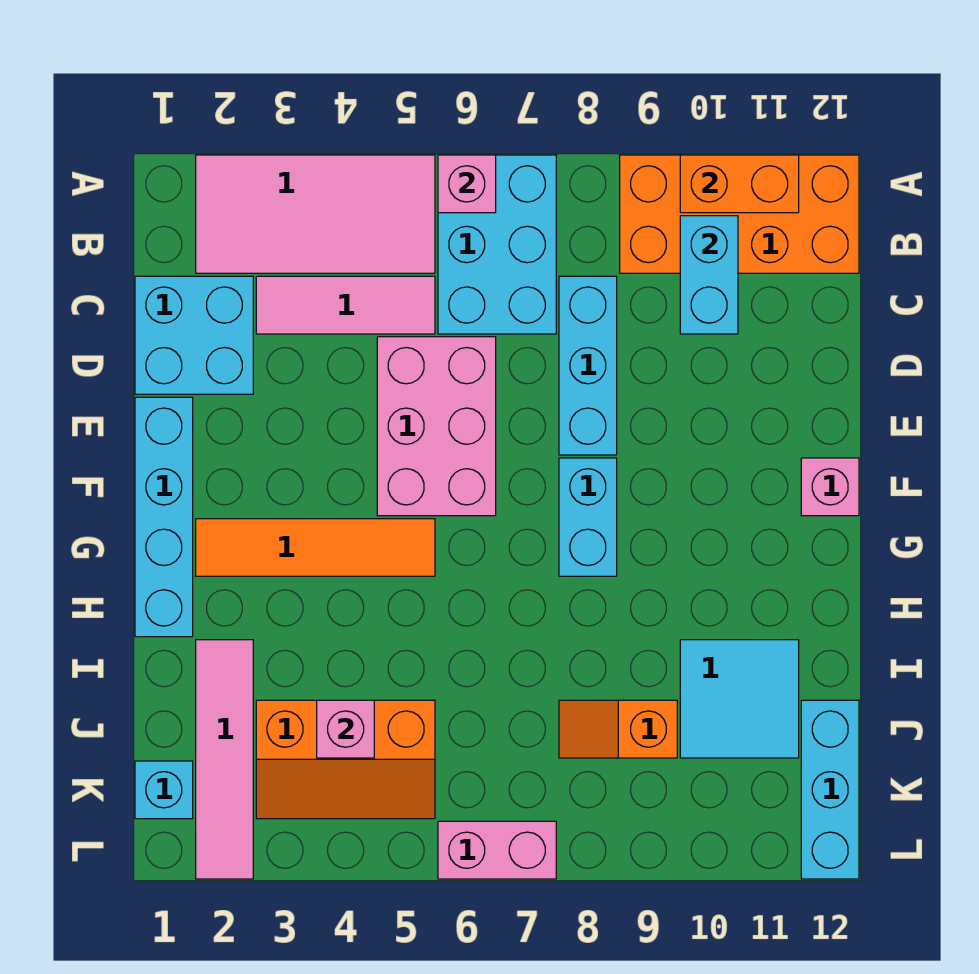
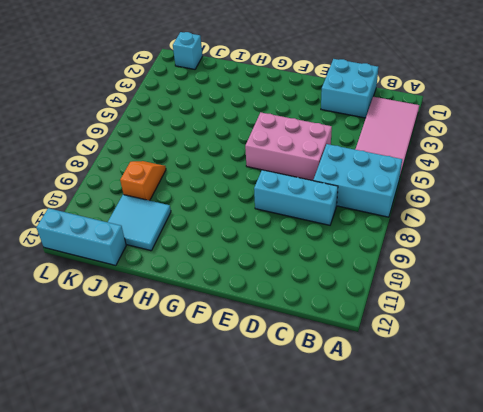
none -> orange brick A9:B12 level 1
none -> pink tile C3:C5 level 1
none -> cyan brick E1:H1 level 1

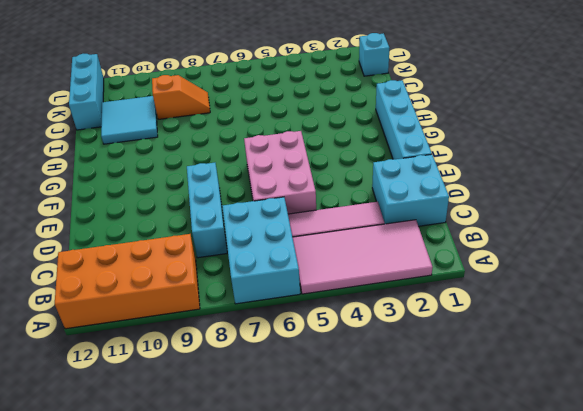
none -> cyan brick F8:G8 level 1
none -> pink brick F12 level 1
none -> orange tile G2:G5 level 1

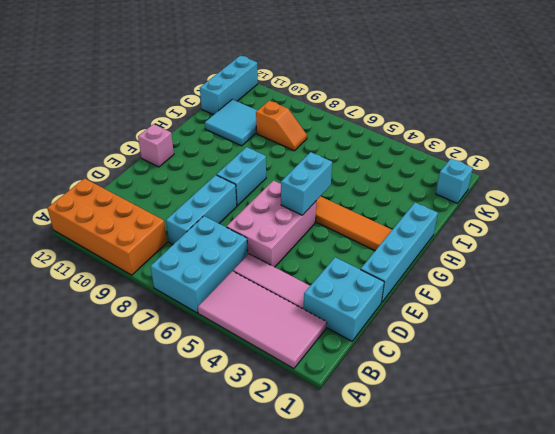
cyan brick F5:G5 level 2 -> cyan brick B10:C10 level 2
none -> pink tile I2:L2 level 1
none -> orange slope J3:K5 level 1 top J
none -> pink brick L6:L7 level 1

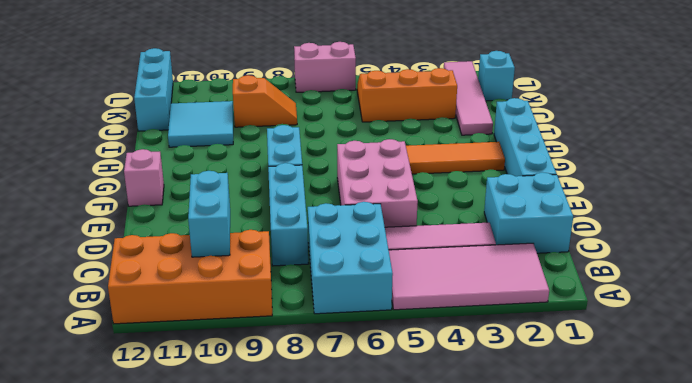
none -> pink brick A6 level 2
none -> orange brick A10:A11 level 2
none -> pink brick J4 level 2

